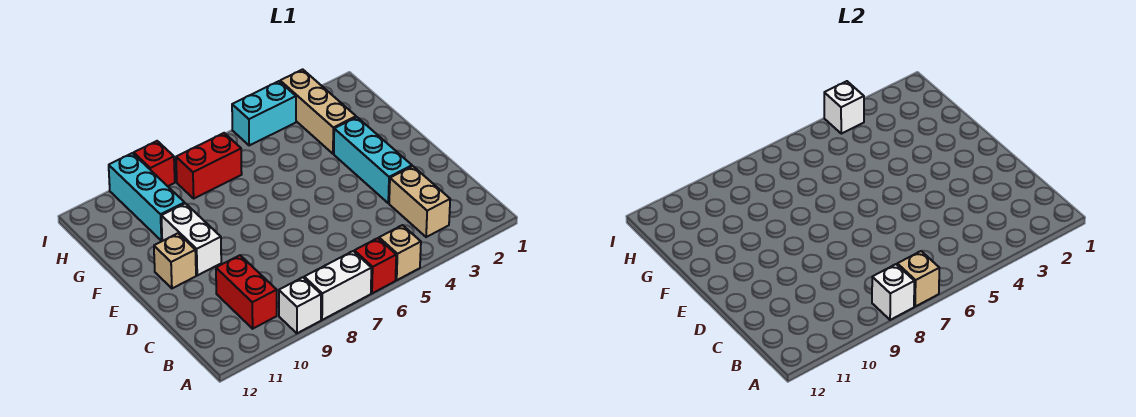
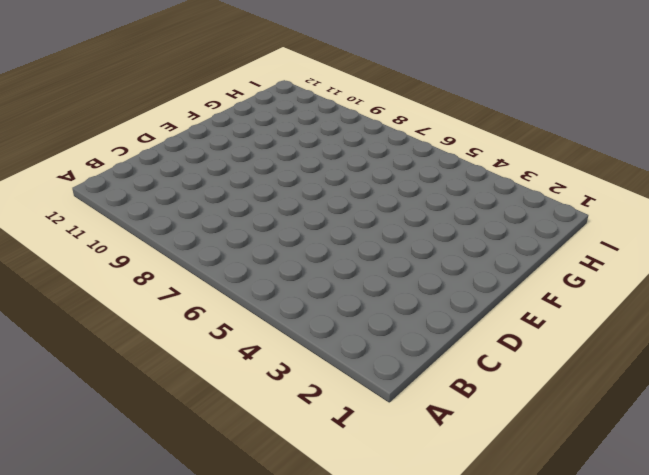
none -> tan brick A5 level 1
none -> red brick A6 level 1
none -> white brick A7:A8 level 1

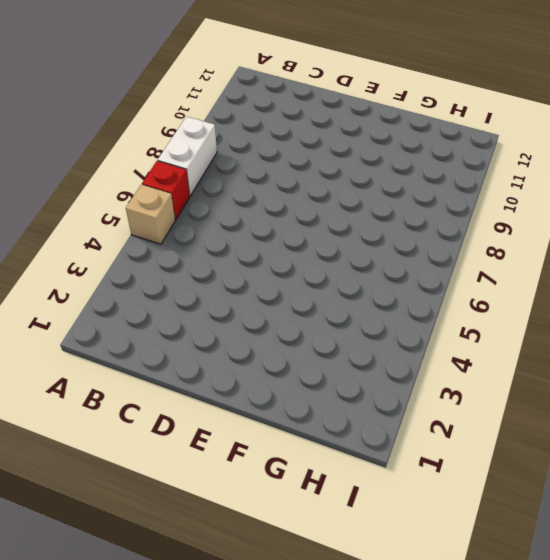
none -> white brick A9 level 1
none -> tan brick B3:C3 level 1
none -> red brick B10:C10 level 1

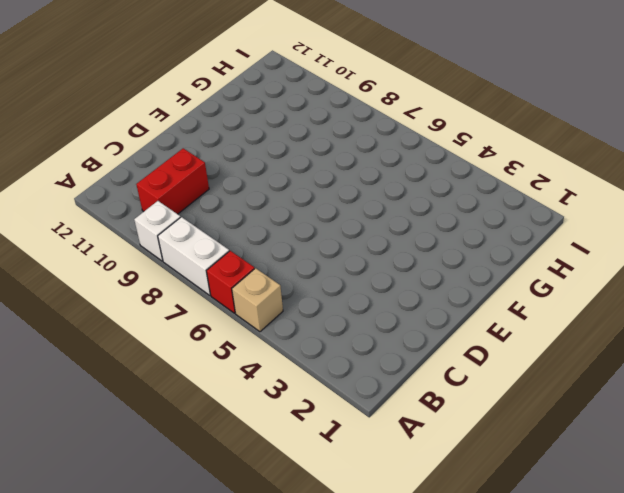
none -> tan brick B3:C3 level 1
none -> cyan brick D3:F3 level 1
none -> white brick E10:F10 level 1

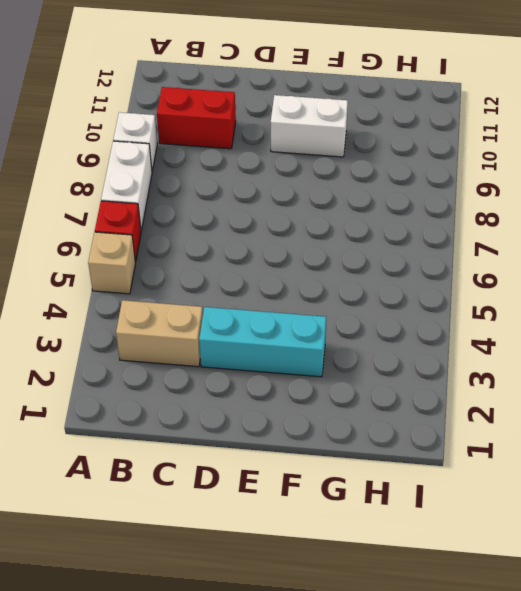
none -> tan brick E11 level 1
none -> tan brick G3:I3 level 1
none -> cyan brick G10:I10 level 1

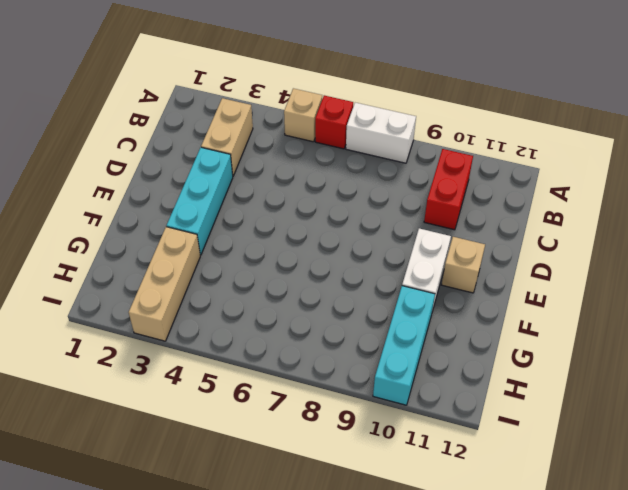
none -> white brick A9 level 1
none -> red brick H7:H8 level 1
none -> cyan brick I4:I5 level 1

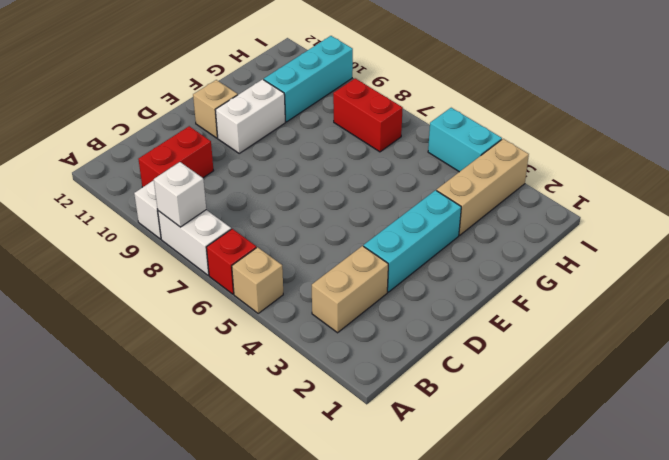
none -> red brick I9 level 1
none -> tan brick A7 level 2
none -> white brick I4 level 2

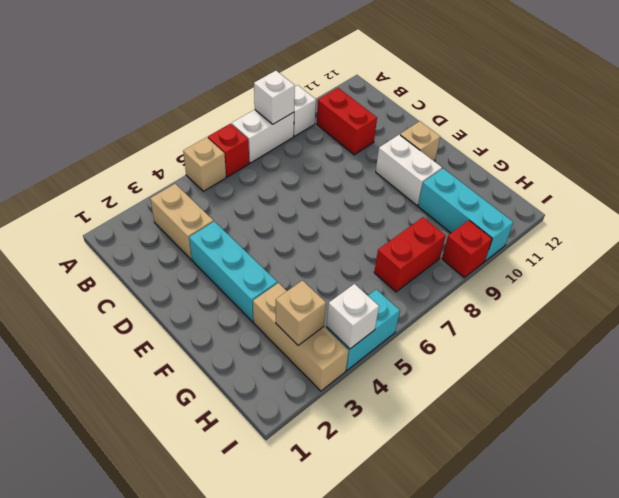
tan brick H3 level 2 -> tan brick A7 level 2

